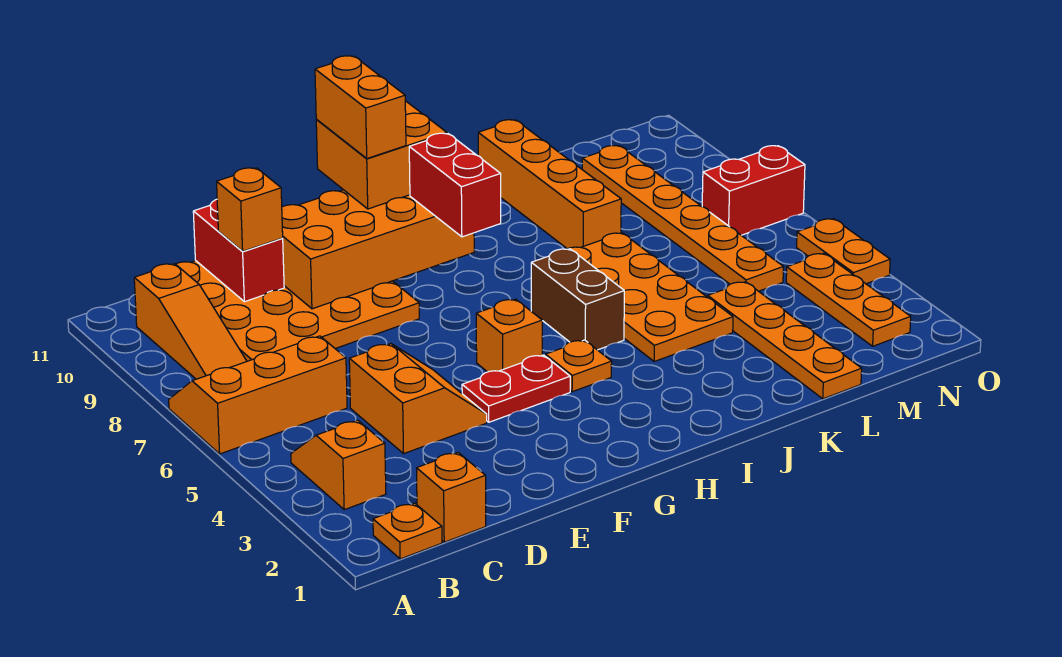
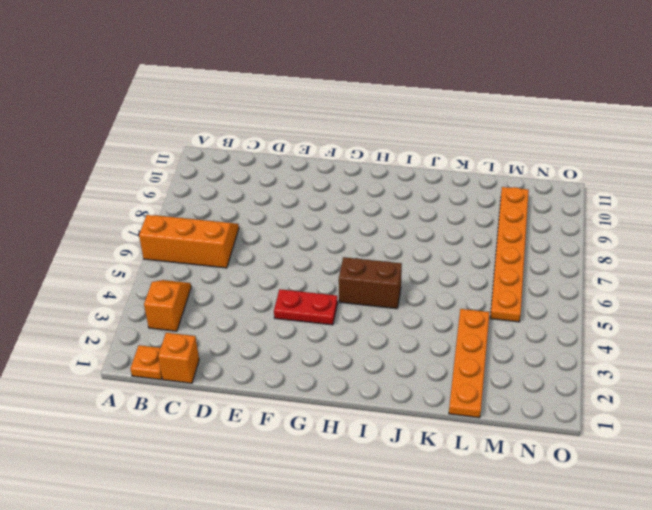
brown brick H5:I5 level 1 -> brown brick I5:I6 level 1
none -> orange slope B8:B10 level 1 top 10
none -> orange plate C8:F11 level 1
none -> orange slope D4:E5 level 1 top D

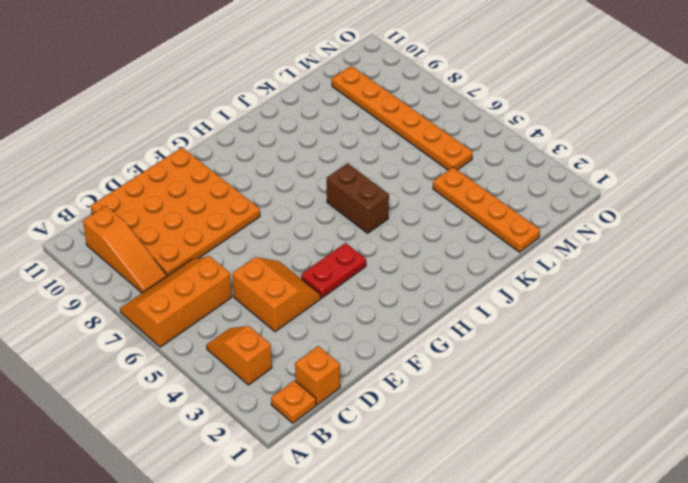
none -> orange brick G5 level 1
none -> orange plate H4 level 1
none -> orange plate J4:K7 level 1

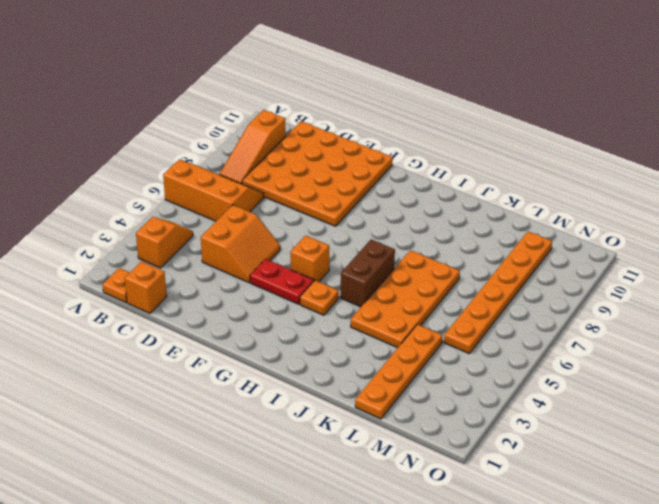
none -> orange brick K8:K11 level 1
none -> orange plate N2:N4 level 1
none -> red brick N7:O7 level 1

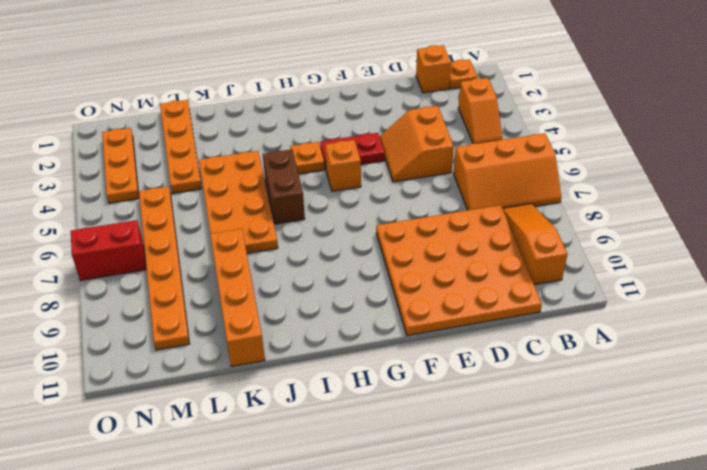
none -> orange plate O4:O5 level 1
none -> red brick D10:D11 level 2
none -> orange brick E9:H10 level 2

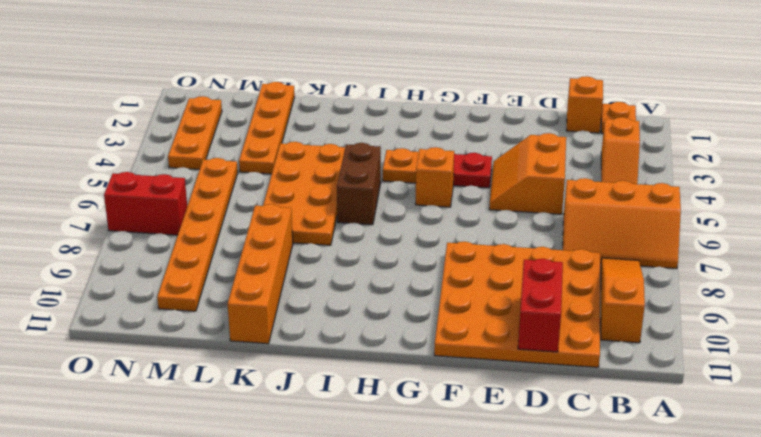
none -> orange plate O4:O5 level 1
none -> orange brick E9:H10 level 2
none -> orange brick D10 level 3

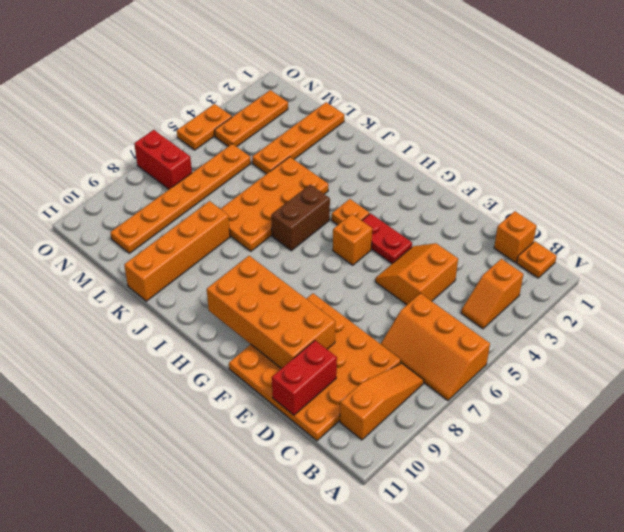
none -> orange brick D10 level 3
none -> orange brick G10:H11 level 3
none -> red brick H8:H9 level 3

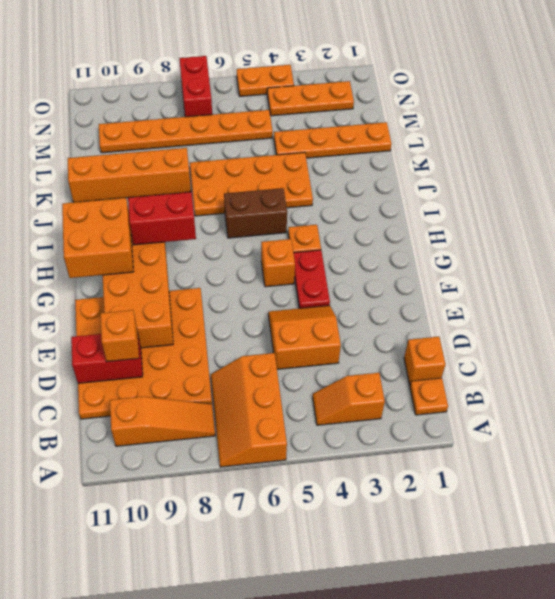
none -> orange brick G10:G11 level 4

